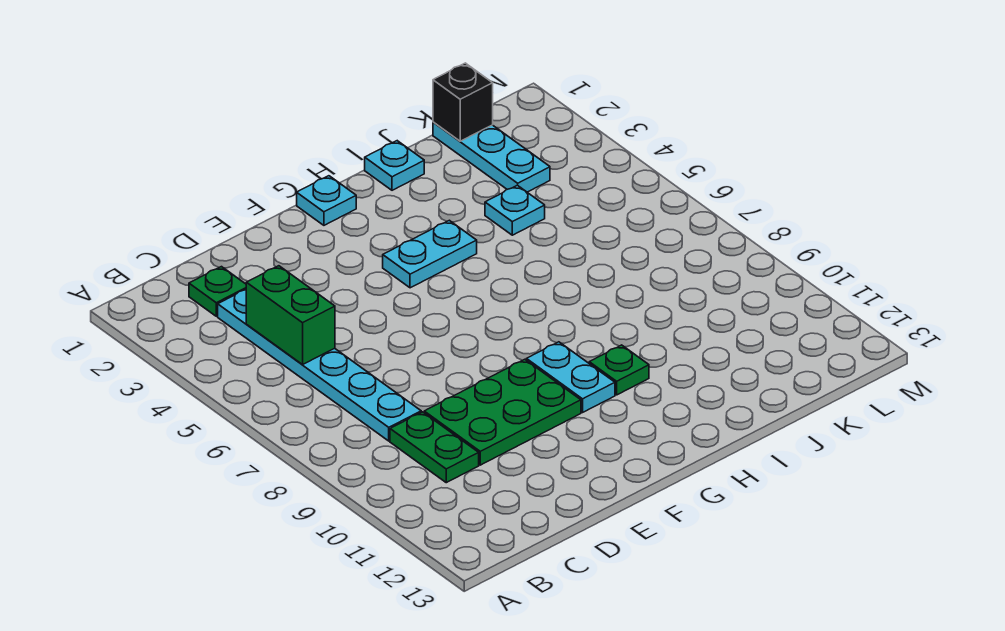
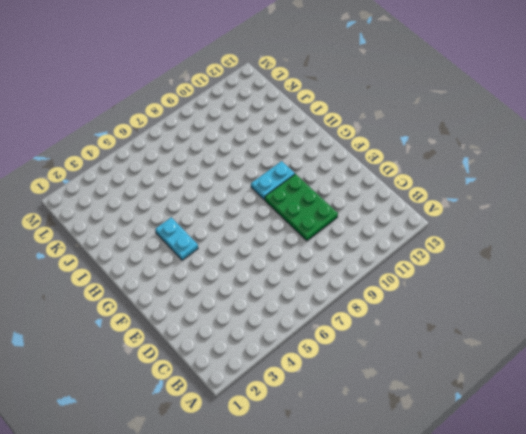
none -> green plate C2 level 1
none -> cyan plate C3:C8 level 1
none -> green plate C9:C10 level 1

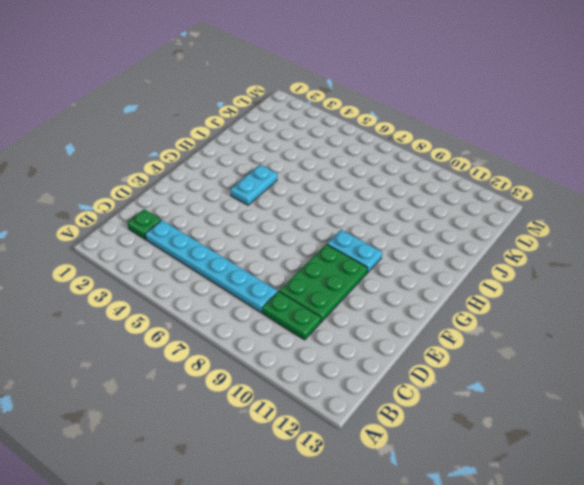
none -> cyan plate G1 level 1
none -> green plate H10 level 1
none -> cyan plate I1 level 1

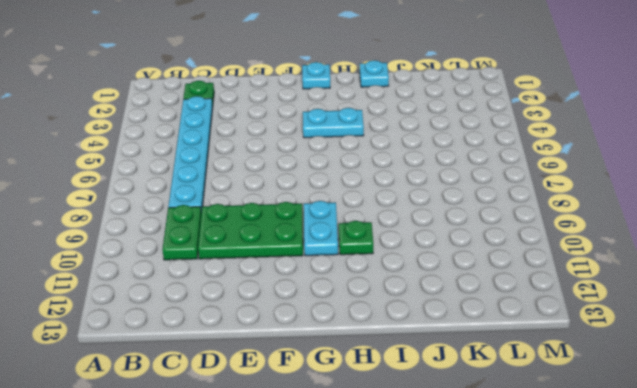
none -> cyan plate J4 level 1
none -> cyan plate K1:K3 level 1
none -> green brick C4:C5 level 2

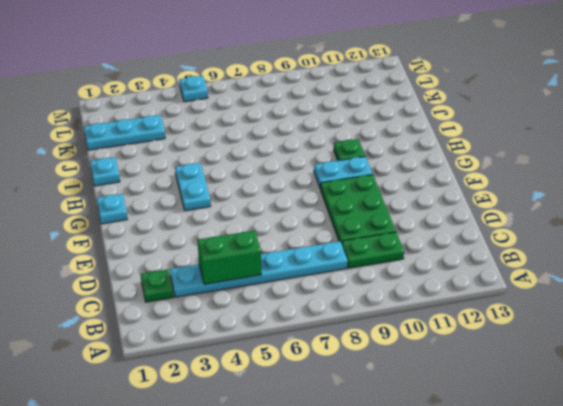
cyan plate M5 level 1 -> cyan plate J4 level 1
none -> black brick K1 level 2

